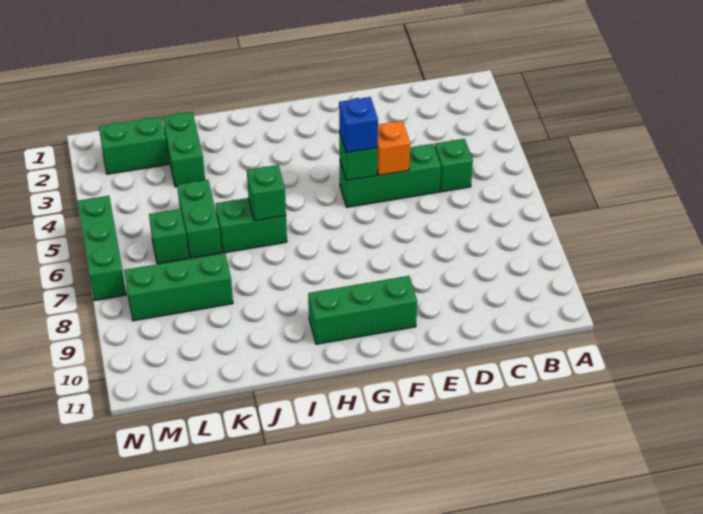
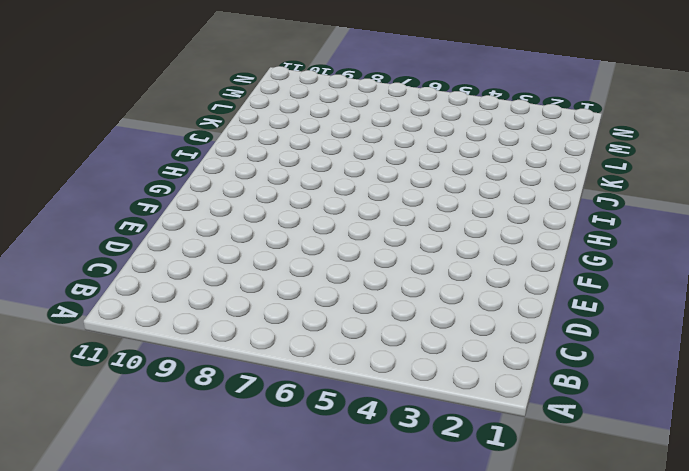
none -> green brick C5 level 1
none -> green brick D5:F5 level 1
none -> green brick F10:H10 level 1

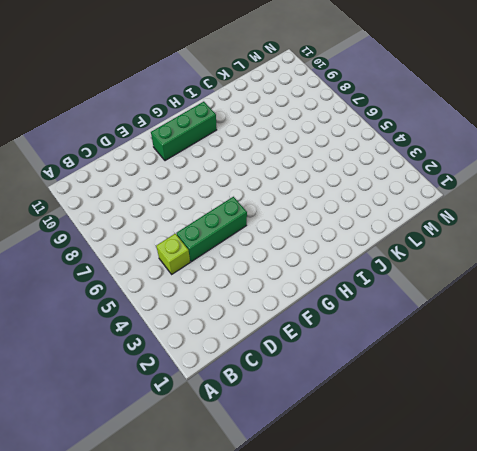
lime brick C5 level 1 -> green brick C5 level 1
none -> green brick I6:J6 level 1
none -> green brick K2:K3 level 1
none -> green brick K5:K6 level 1

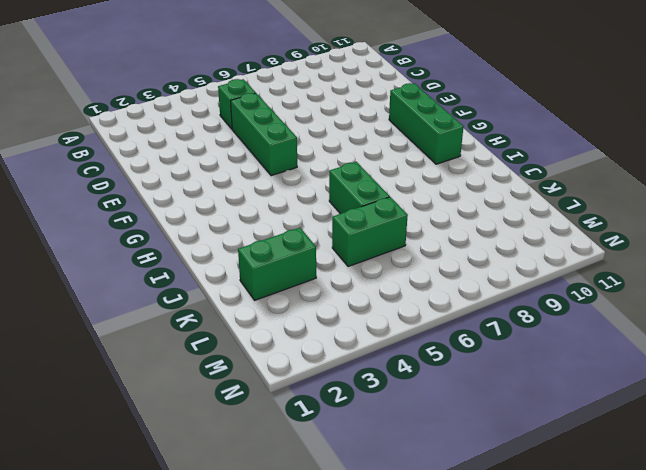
none -> green brick K8:M8 level 1
none -> green brick L2:M2 level 1
none -> green brick L6 level 1

